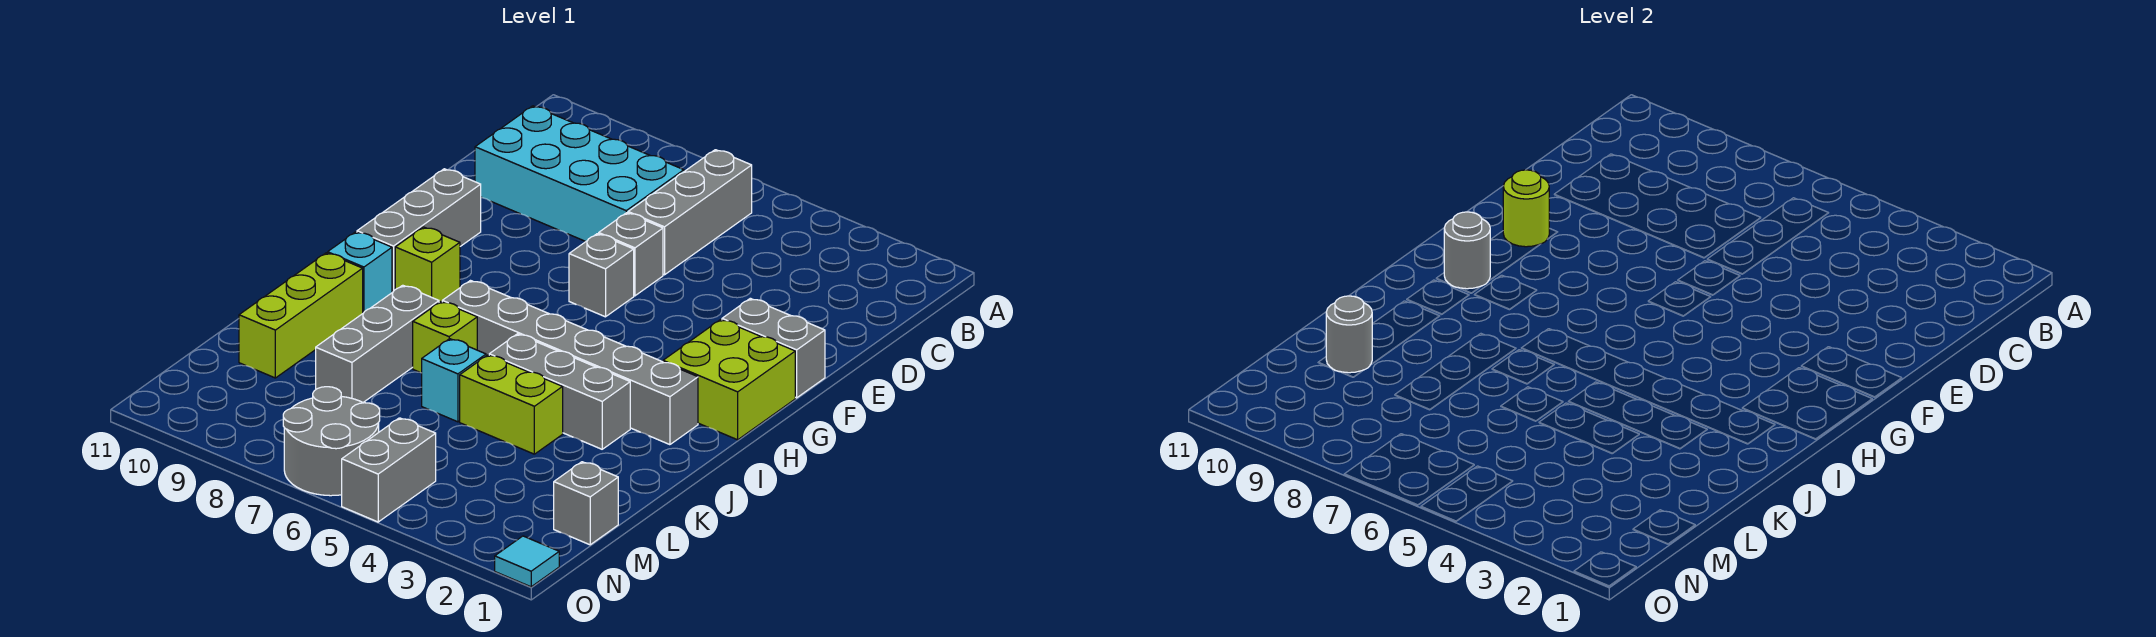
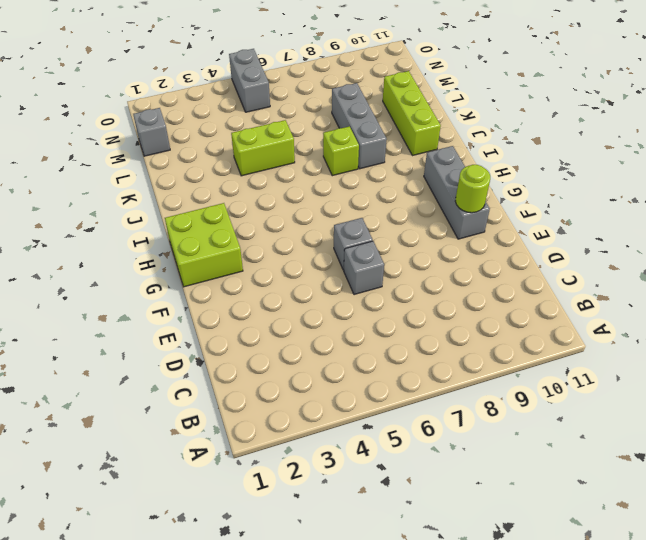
none -> grey brick B6:D6 level 1
none -> cyan brick C7:D10 level 1
none -> grey brick F1:F2 level 1

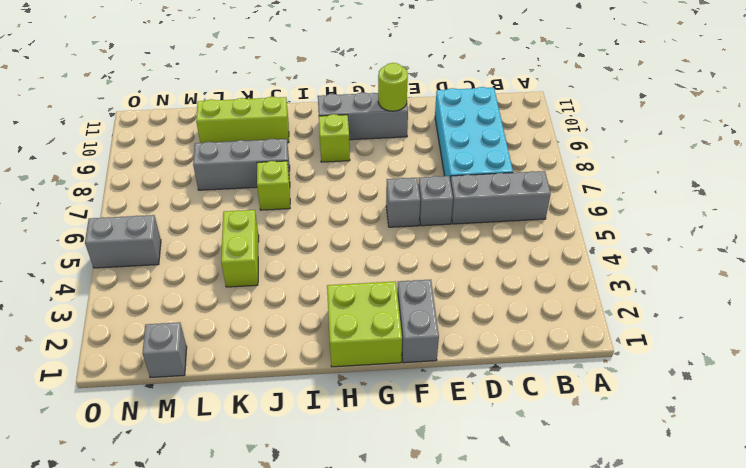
none -> grey brick I2:I7 level 1
none -> cyan brick I10 level 1
none -> grey brick J3:J5 level 1

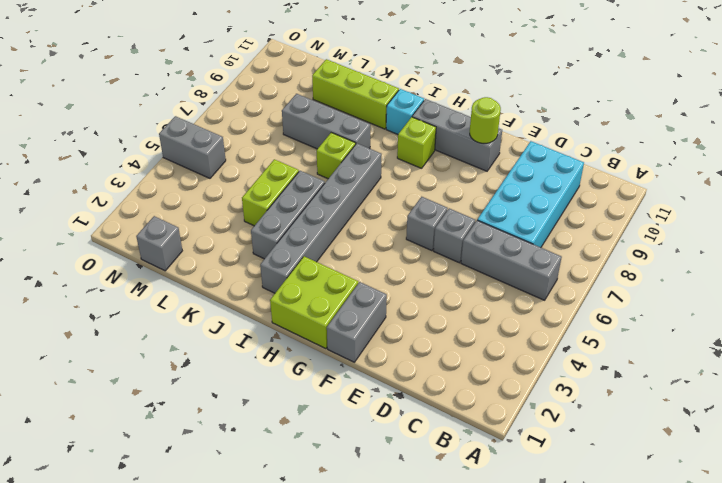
none -> cyan brick K6 level 1
none -> grey round brick N6:O7 level 1
none -> cyan tile O1 level 1

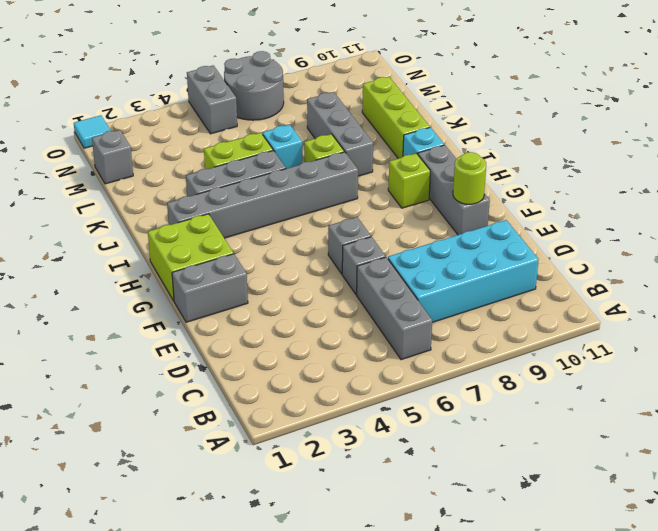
none -> grey round brick H10 level 2
none -> grey round brick L10 level 2

